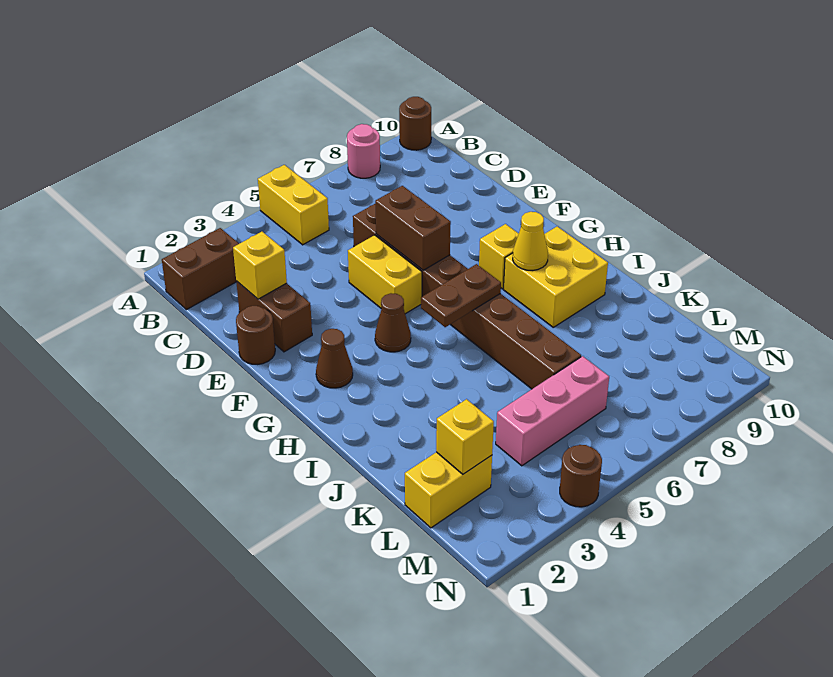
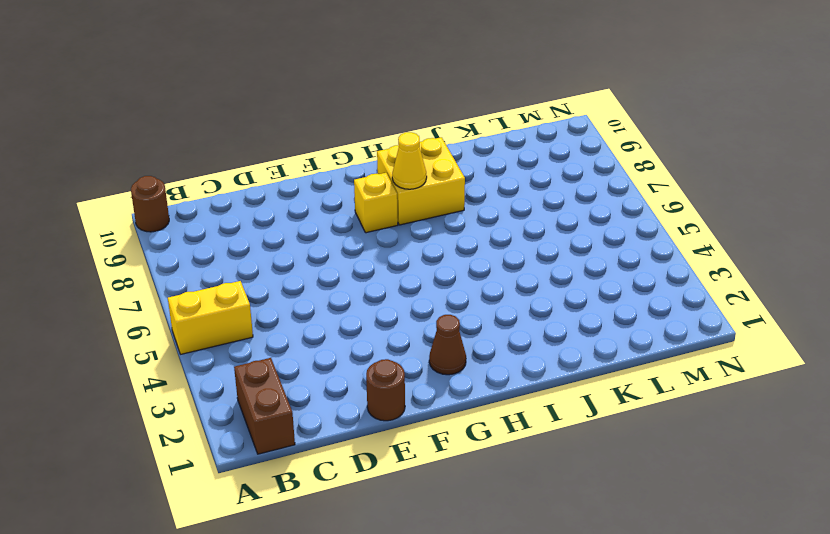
none -> pink round brick A8 level 1
none -> brown brick D2:E2 level 1
none -> brown brick D6:K6 level 1

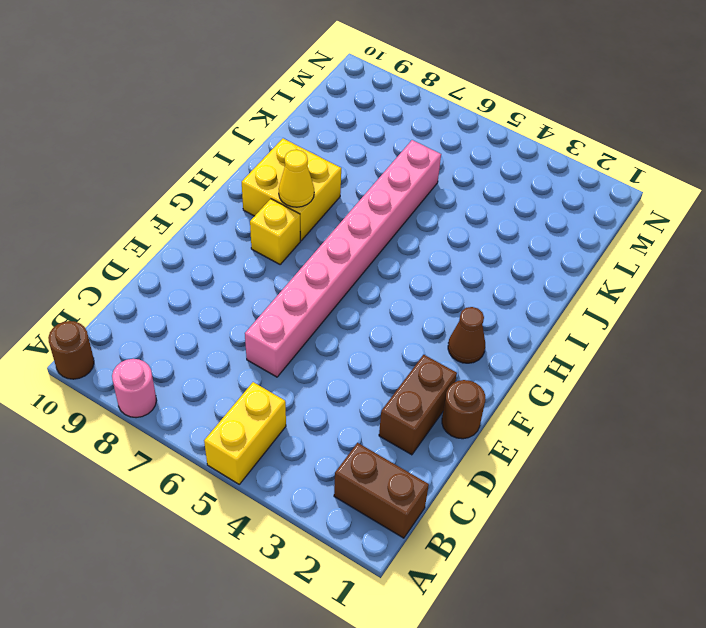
pink brick D6:K6 level 1 -> brown brick D6:K6 level 1
none -> yellow brick E5:F5 level 1
none -> brown cone G4 level 1
none -> yellow brick L1:L2 level 1

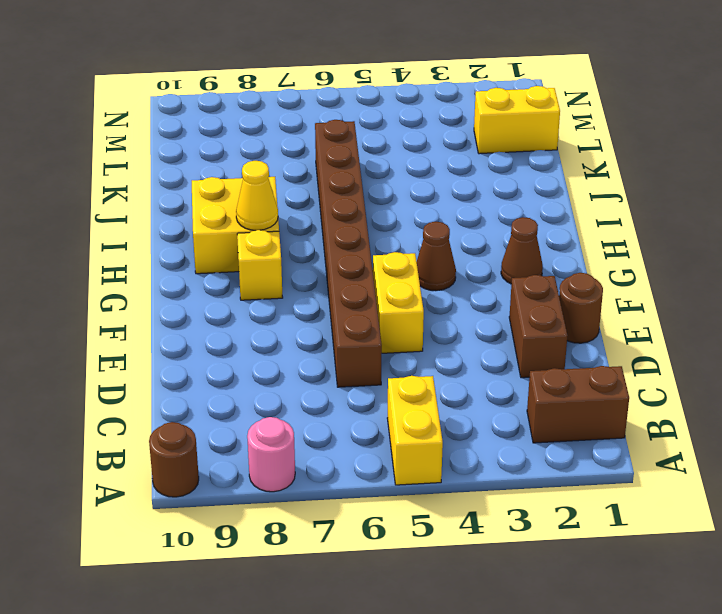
none -> pink brick L4:L6 level 1
none -> brown round brick N4 level 1
none -> yellow brick D2 level 2

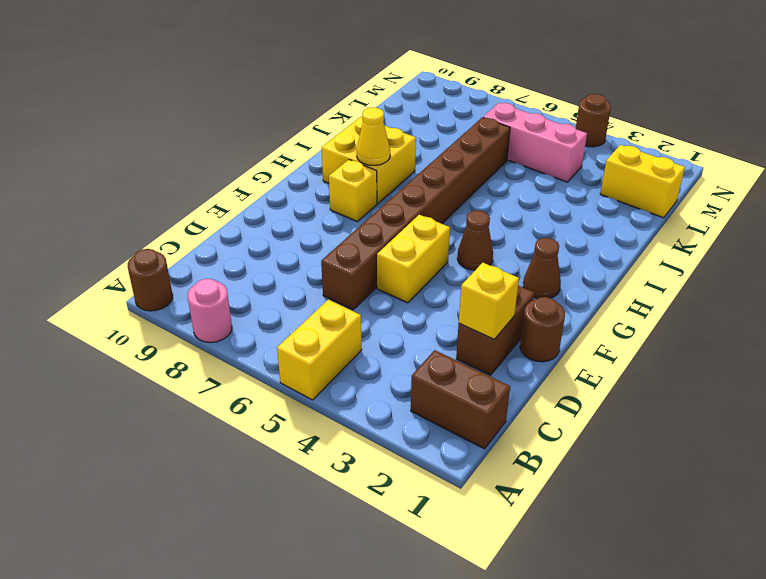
none -> brown brick E6:F6 level 2
none -> brown plate H5:H6 level 2
none -> yellow brick L2 level 2

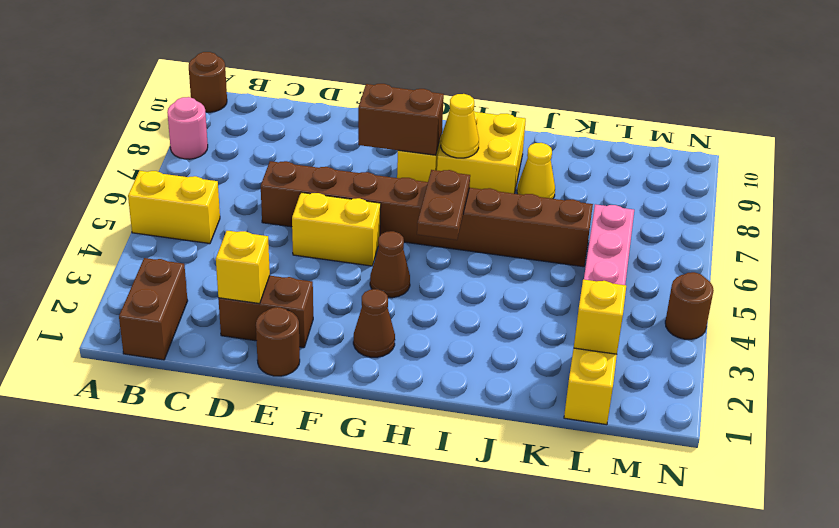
brown brick F8:G8 level 2 -> brown brick E6:F6 level 2
yellow cone J8 level 1 -> none

